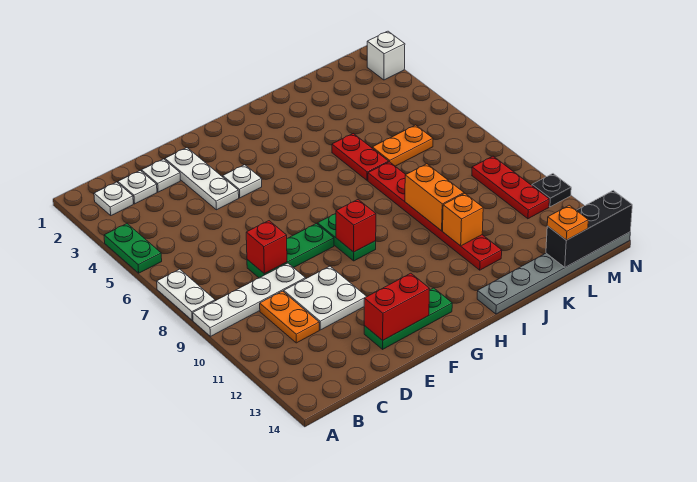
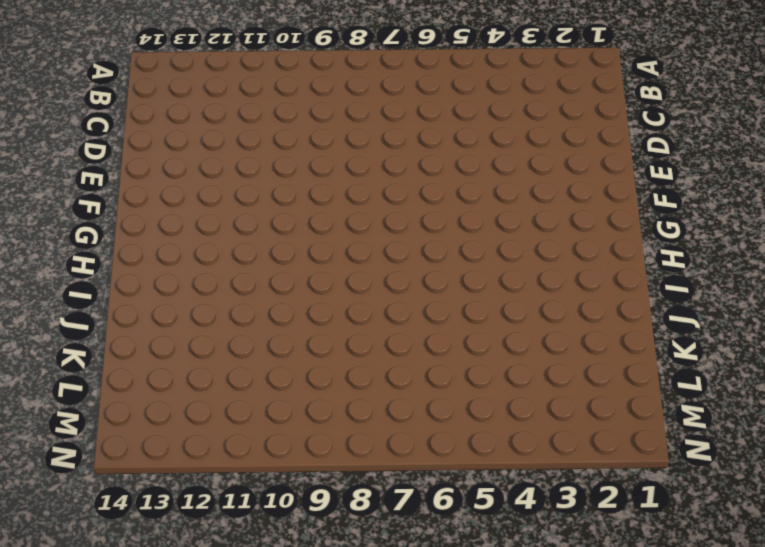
none -> green plate A4:A5 level 1
none -> white plate A7:A8 level 1
none -> white plate A9:D9 level 1

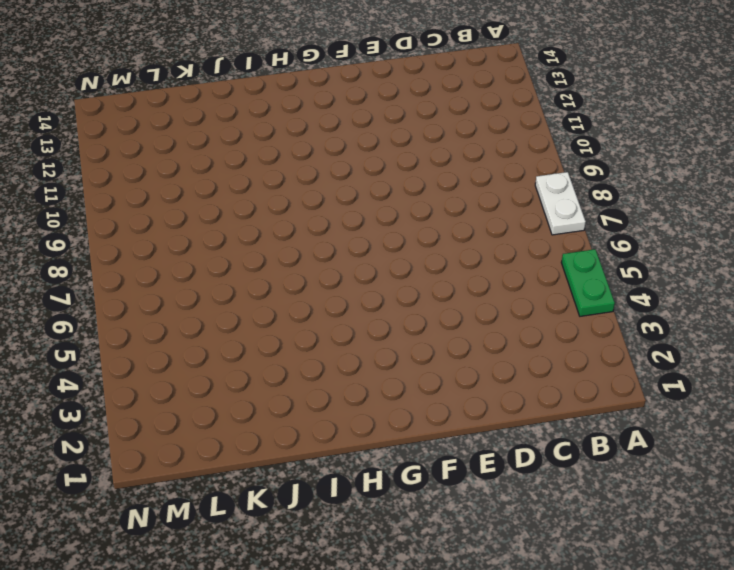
none -> white plate A9:D9 level 1
none -> white plate B2 level 1
none -> white plate C2 level 1

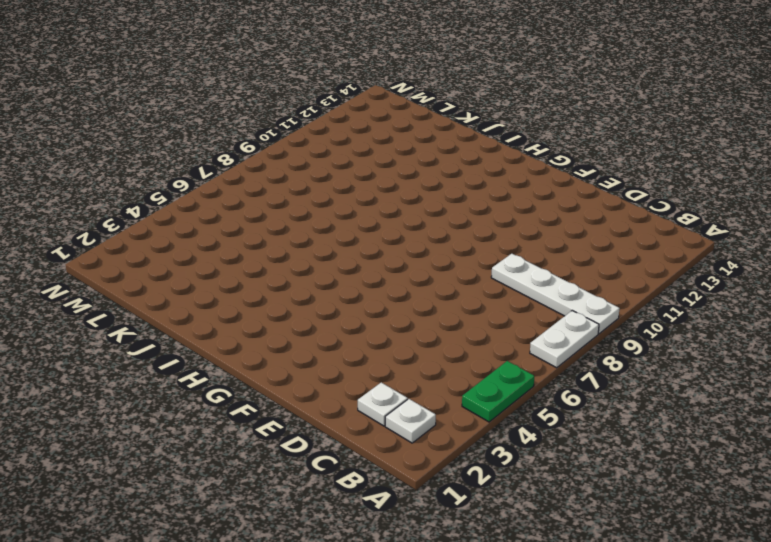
none -> orange plate C10:C11 level 1
none -> white plate D2 level 1
none -> green plate D8:F8 level 1

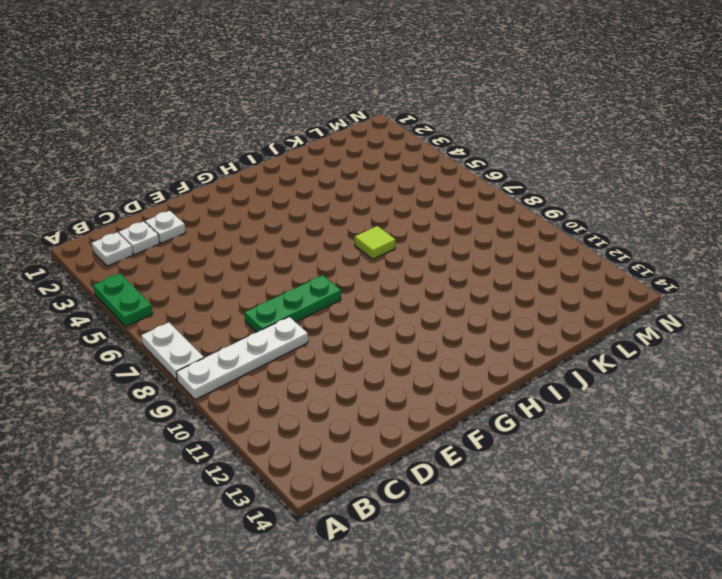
lime tile I7 level 1 -> none
none -> orange plate C10:C11 level 1
none -> white plate D10:E11 level 1
none -> white plate E2:E4 level 1

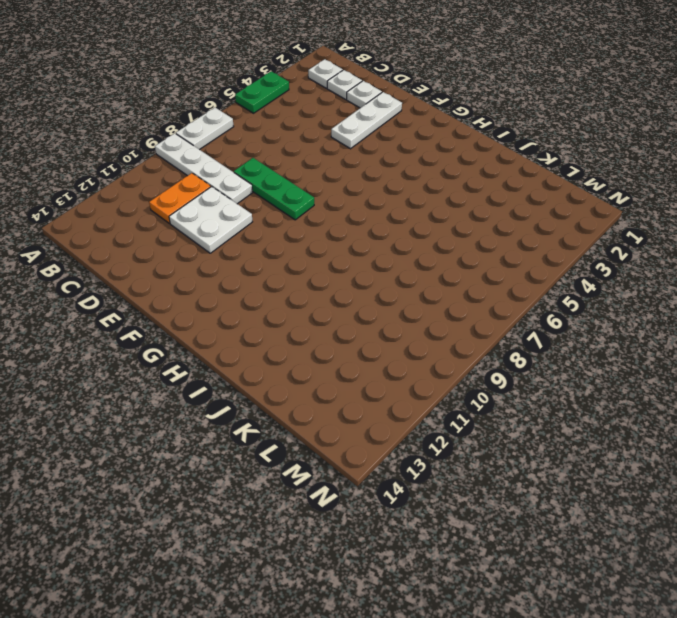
none -> green plate E13:G13 level 1
none -> white plate F4 level 1
none -> green plate G8:G9 level 1

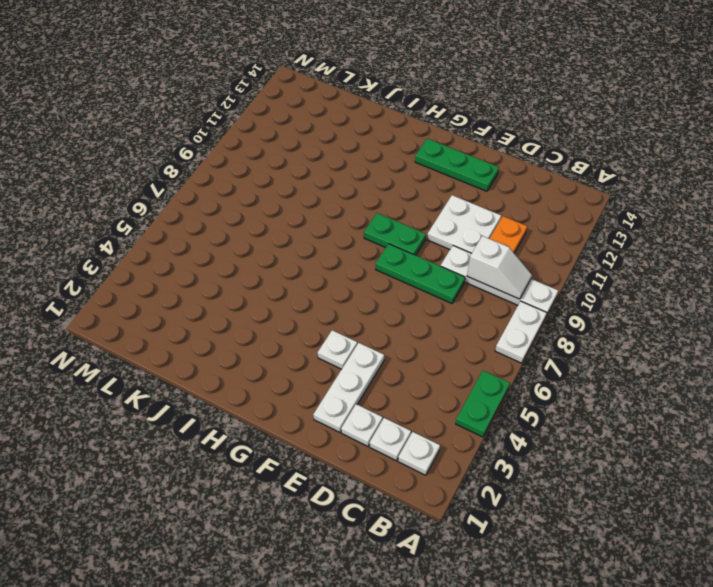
white slope B9:C9 level 2 top C -> none
green plate F9:G9 level 1 -> green plate G8:G9 level 1
none -> grey plate I14:N14 level 1
none -> red plate J5:J6 level 1
none -> red plate J7:J12 level 1

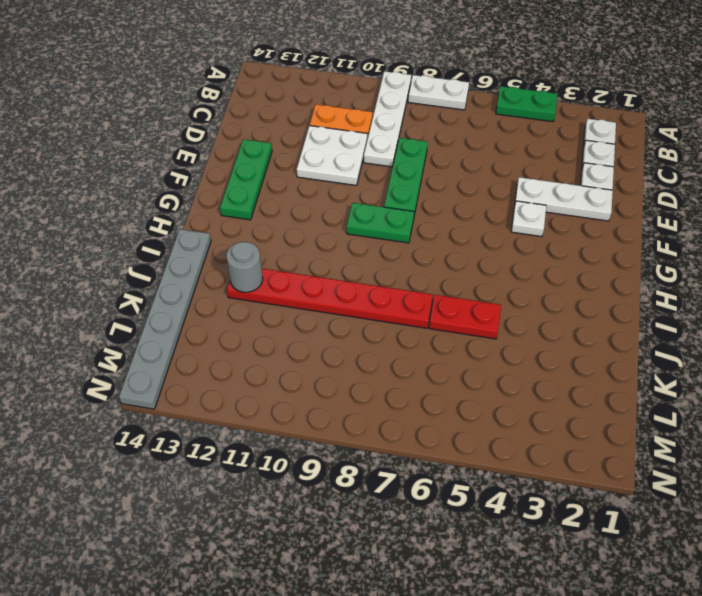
grey round brick J12 level 2 -> none
none -> orange plate K6:L6 level 1
none -> red plate M9:M11 level 1
none -> white brick N2 level 1

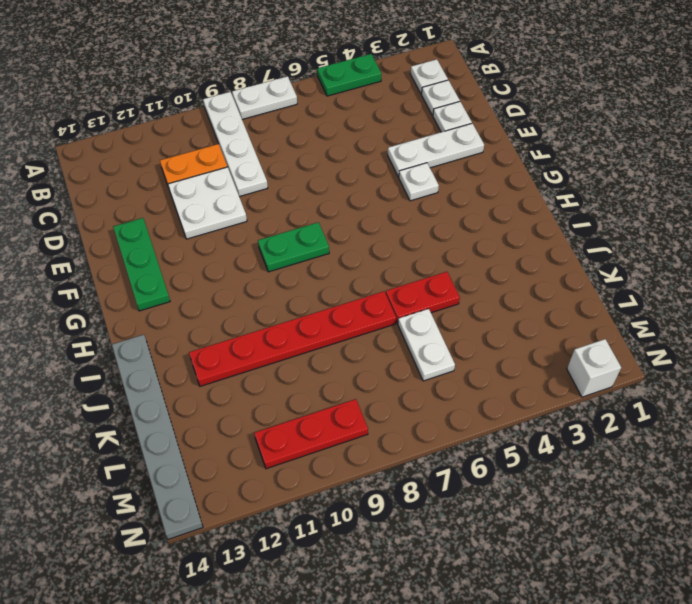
white plate K6:L6 level 1 -> orange plate K6:L6 level 1
none -> green plate D8:F8 level 1
none -> black plate N11 level 1
none -> red brick D8 level 2

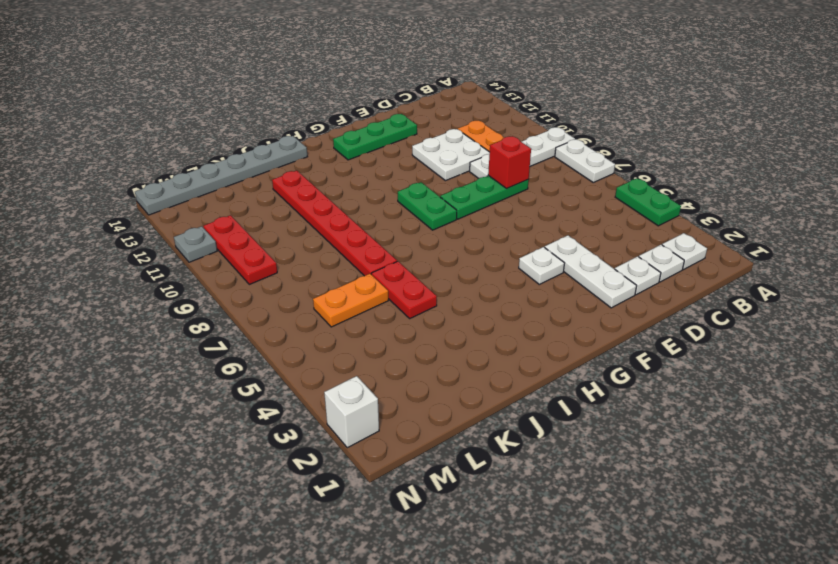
grey plate N11 level 1 -> black plate N11 level 1
none -> red brick E13:F13 level 2
none -> red brick G9 level 2
none -> orange brick J9:J10 level 2

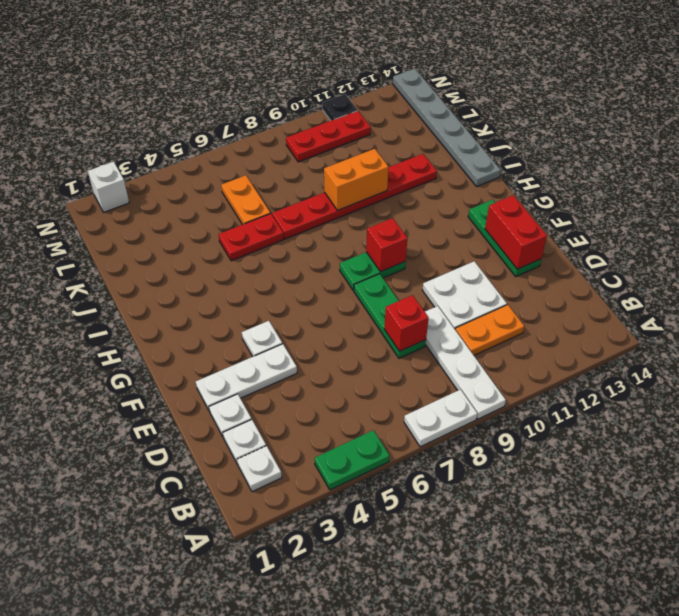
none -> orange brick J11 level 2
none -> black brick L14:N14 level 2
none -> orange plate L14 level 3

